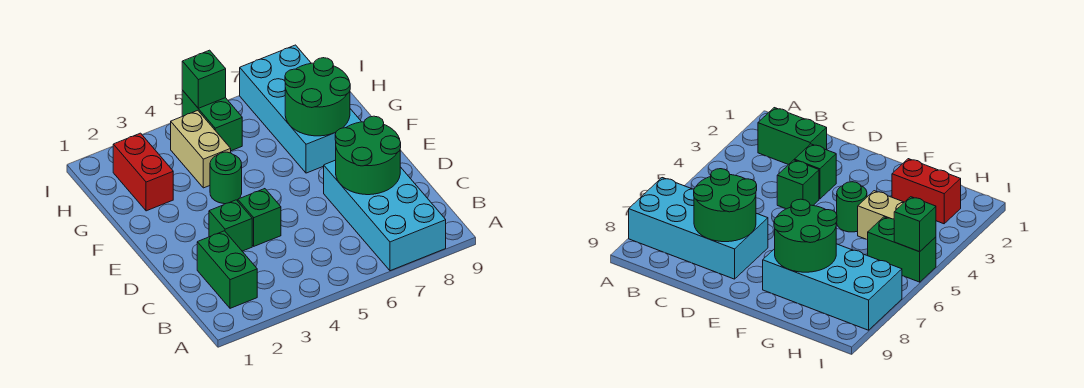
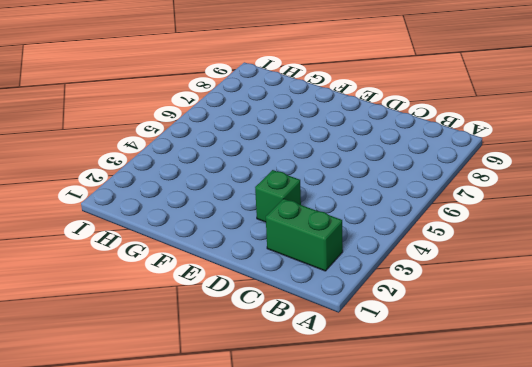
none -> cyan brick A7:D8 level 1
none -> green brick D4 level 1
none -> green round brick F4 level 1

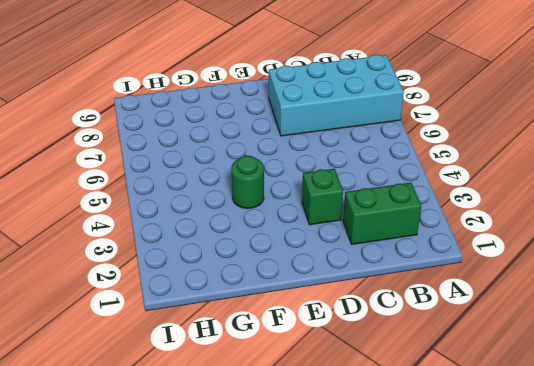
none -> green brick D4 level 1
none -> cyan brick F7:I8 level 1
none -> red brick G2:H2 level 1

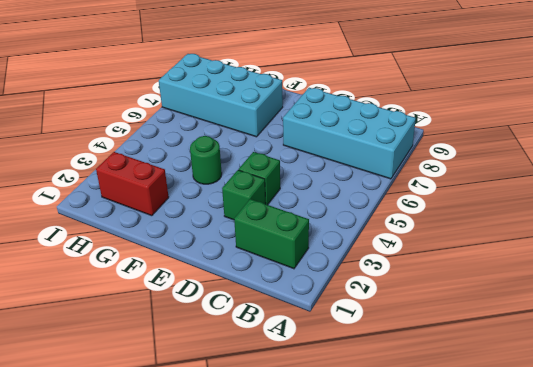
none -> tan brick G4:H4 level 1
none -> green brick H5:I5 level 1
none -> green round brick C7:D8 level 2

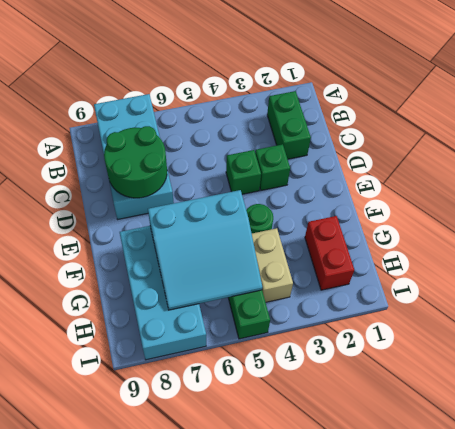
cyan slope F5:H7 level 2 top F -> green round brick F7:G8 level 2
none -> green brick I5 level 2

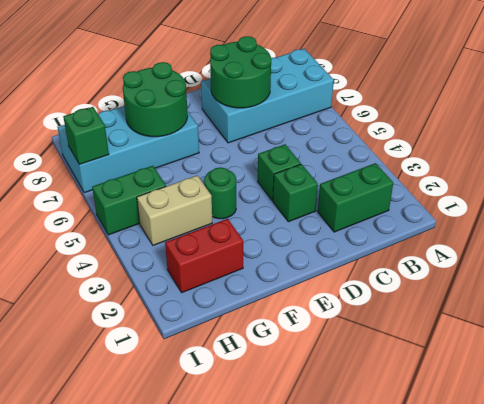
green brick I7 level 2 -> green brick I5 level 2

